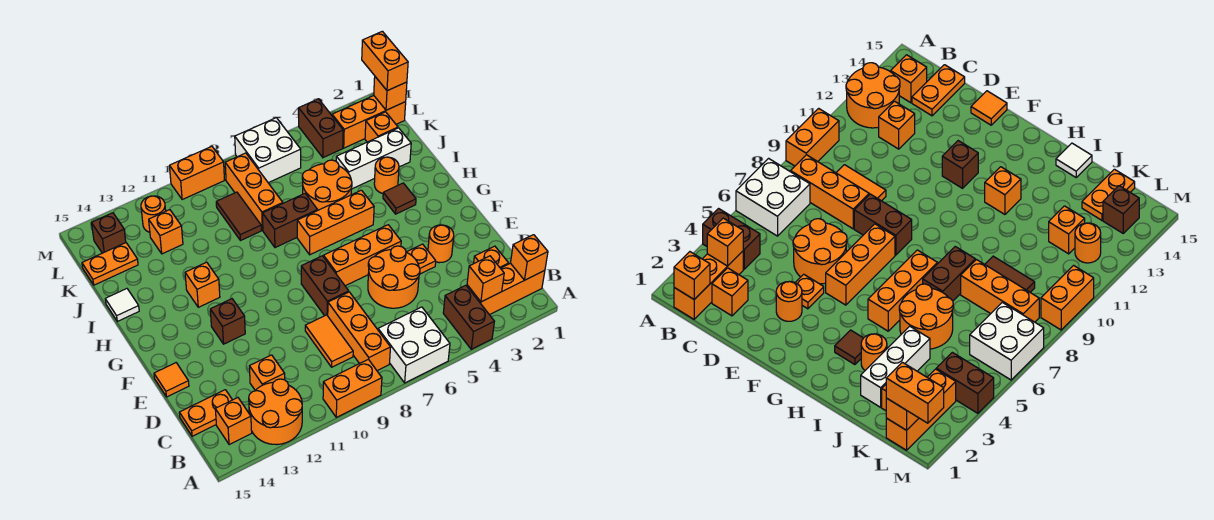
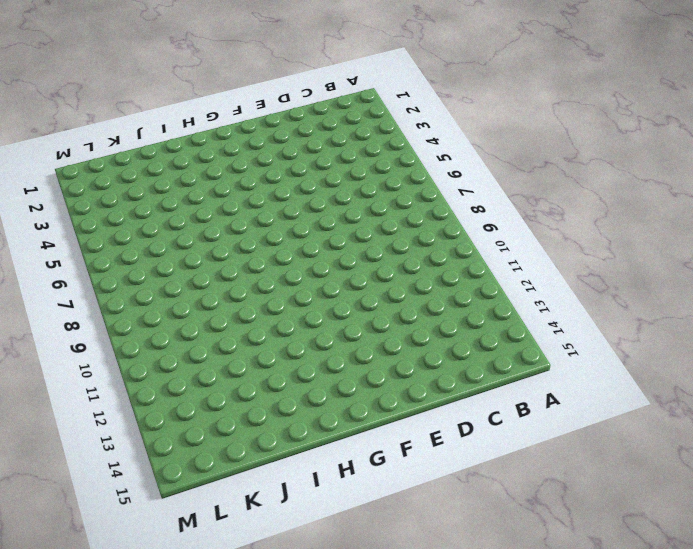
none -> brown brick A4:B4 level 1
none -> white brick A6:B7 level 1
none -> orange brick A9:A10 level 1
none -> orange round brick A12:B13 level 1

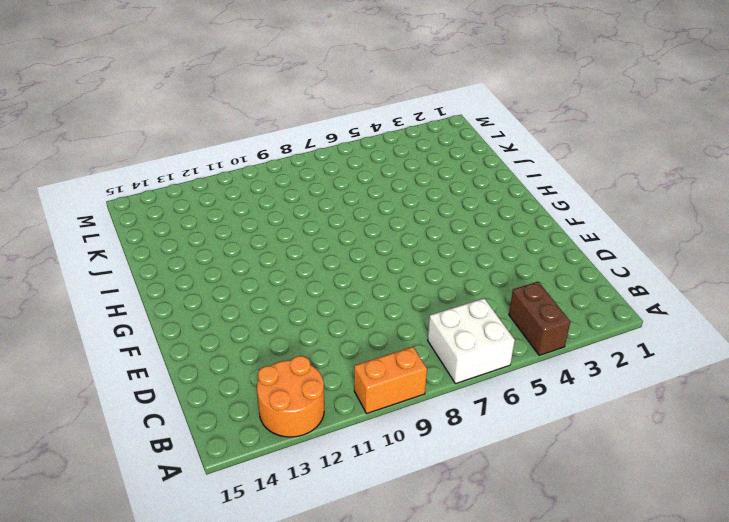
none -> orange brick B1:B3 level 1
none -> orange brick B8:D8 level 1
none -> orange brick B14 level 1
none -> orange brick C2 level 1

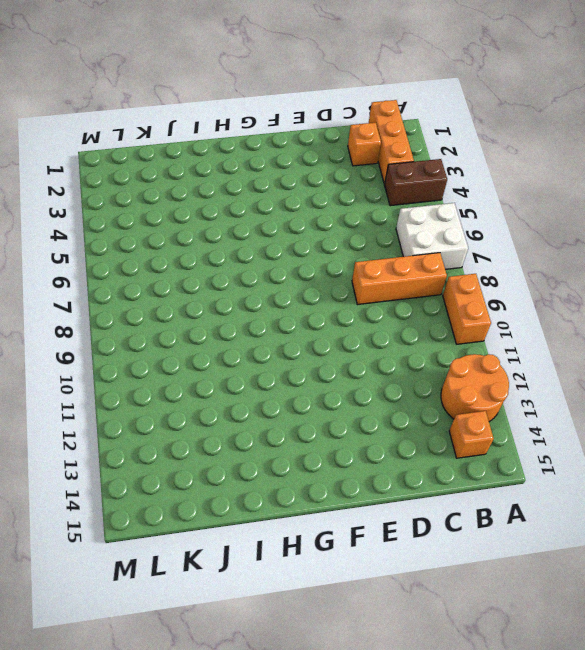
none -> orange tile C9:D9 level 1
none -> orange brick C12 level 1
none -> orange plate C14:C15 level 1
none -> orange round brick D5:E6 level 1

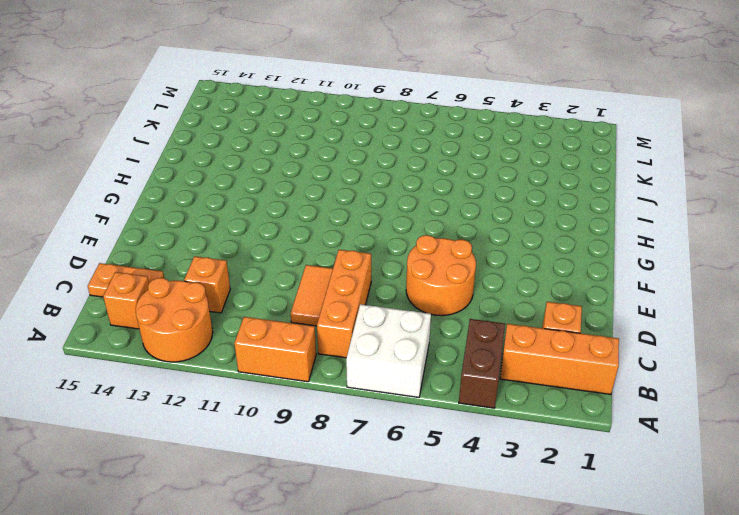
none -> orange round brick E3 level 1
none -> orange plate E4 level 1
none -> brown brick E8:F8 level 1
none -> orange tile E15 level 1

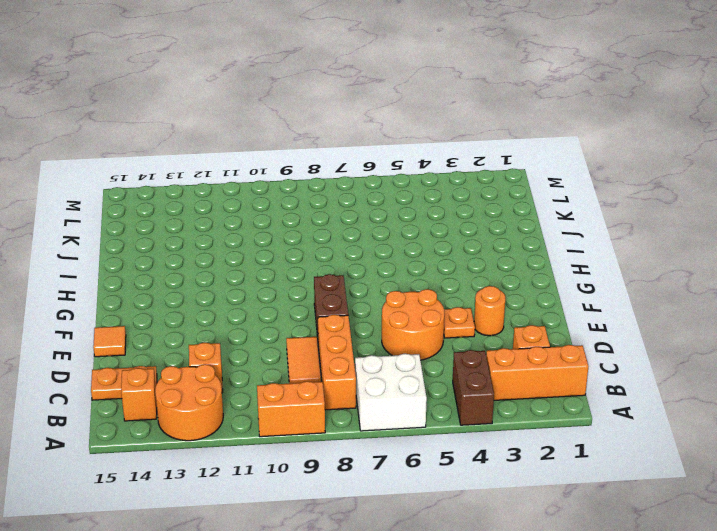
none -> orange brick F5:F7 level 1
none -> brown brick F12 level 1
none -> brown tile H3 level 1
none -> orange brick H5:H7 level 1

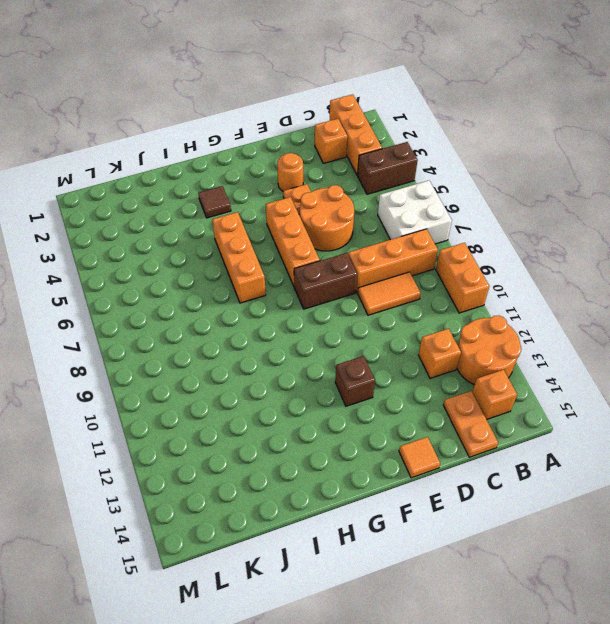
none -> orange brick H12 level 1
none -> orange round brick I3 level 1
none -> orange round brick I5:J6 level 1
none -> brown brick I7:I8 level 1

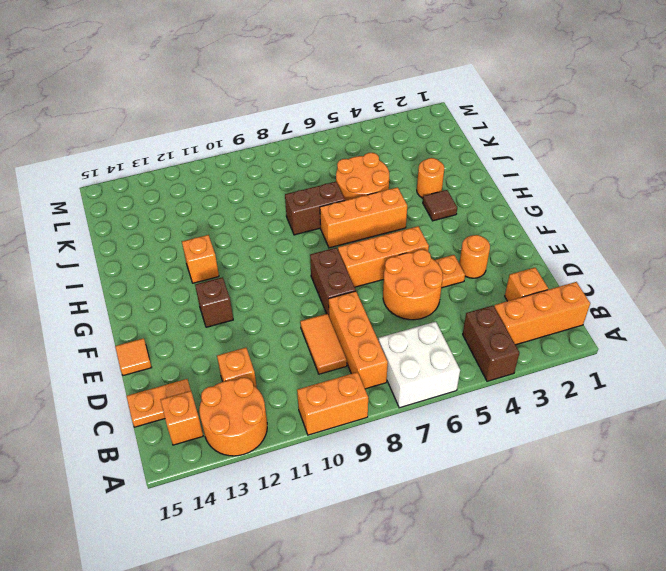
none -> white tile I15 level 1
none -> white brick J2:J4 level 1
none -> orange brick J8:L8 level 1
none -> brown tile J9:K9 level 1

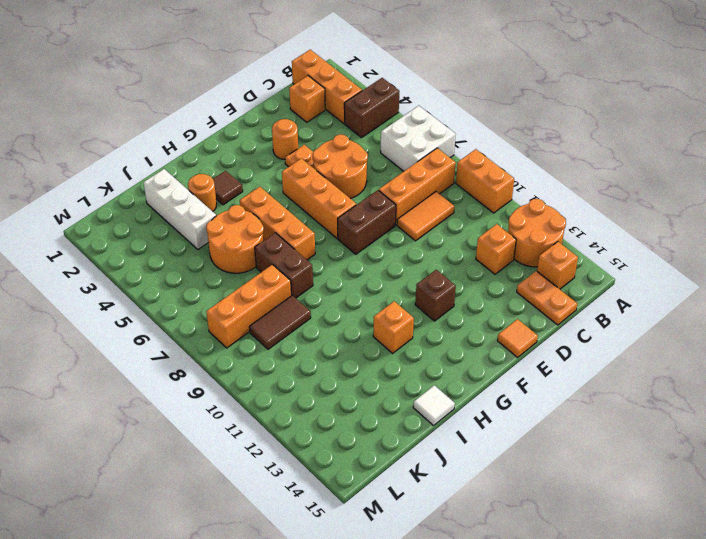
none -> orange brick K2 level 1
none -> orange brick K12 level 1
none -> orange plate K14:K15 level 1
none -> orange brick L1:L3 level 1

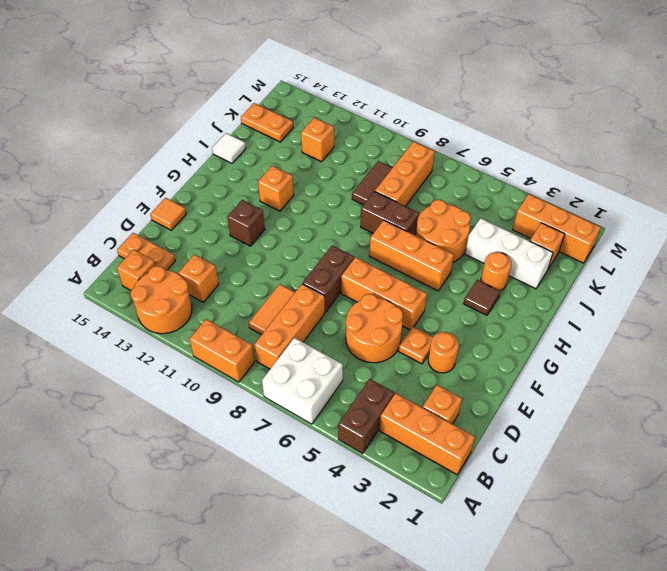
none -> brown brick L4:M4 level 1
none -> white brick L6:M7 level 1
none -> orange round brick L12 level 1
none -> brown brick L14 level 1

